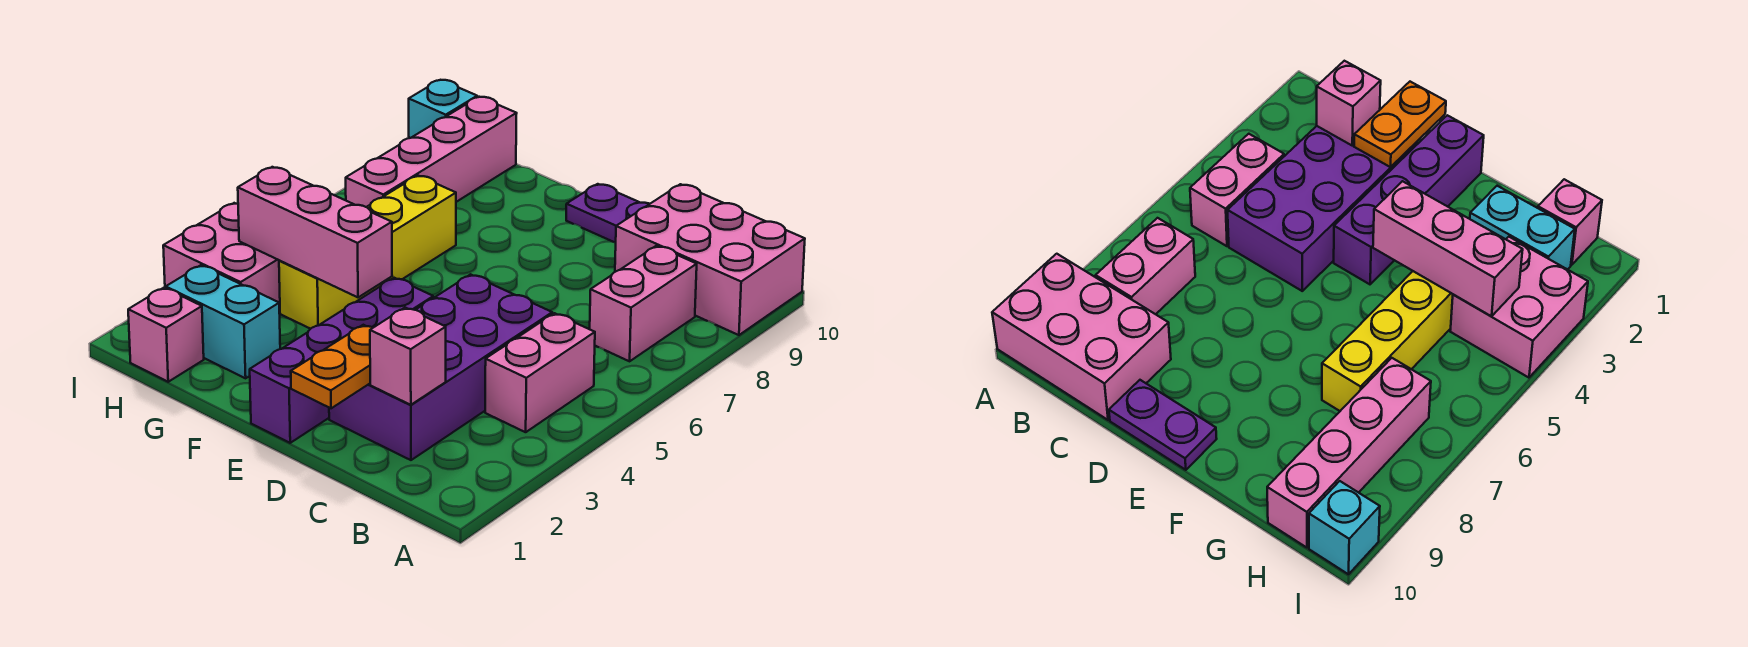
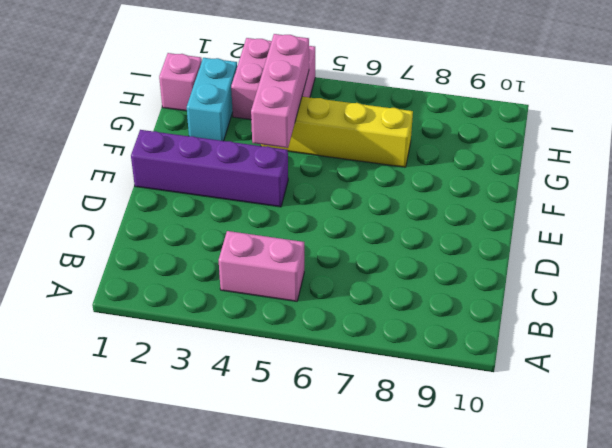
none -> pink brick A9:C10 level 1
none -> pink brick B7:B8 level 1
none -> purple brick C2:D5 level 1

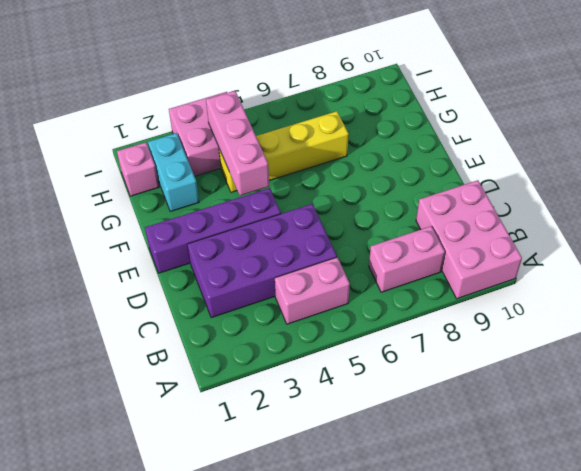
none -> purple plate D10:E10 level 1
none -> pink brick H7:H10 level 1
none -> cyan brick I10 level 1

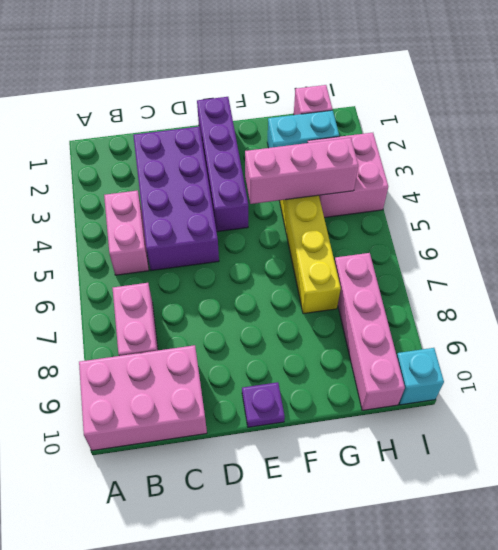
purple plate E10 level 1 -> purple plate D10:E10 level 1
none -> pink brick C2 level 2
none -> orange plate D1:D2 level 2

